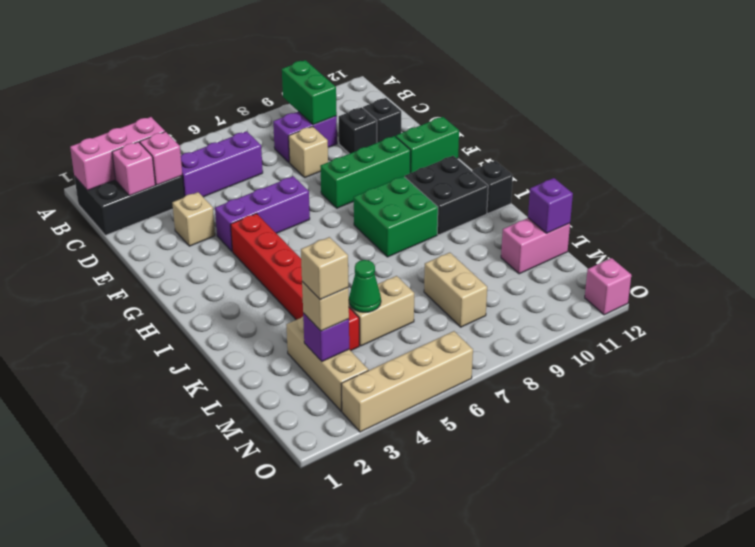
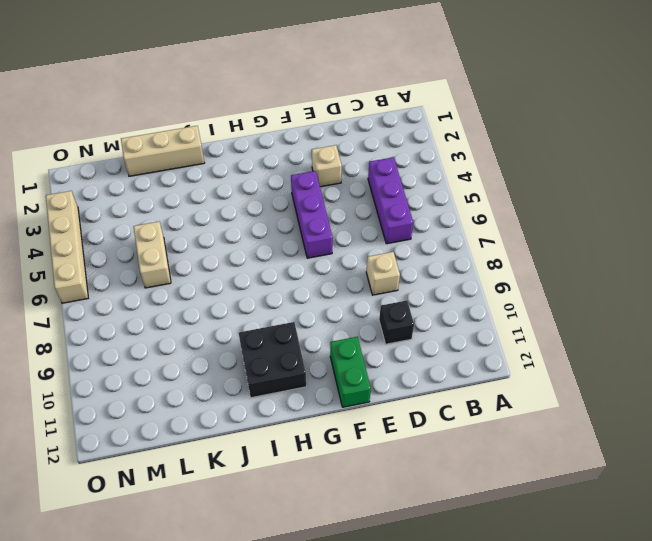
tan brick J1:L1 level 1 -> tan brick L3:N3 level 1
none -> black brick B1:C3 level 1
none -> purple brick C8:C9 level 1
none -> black brick D11 level 1

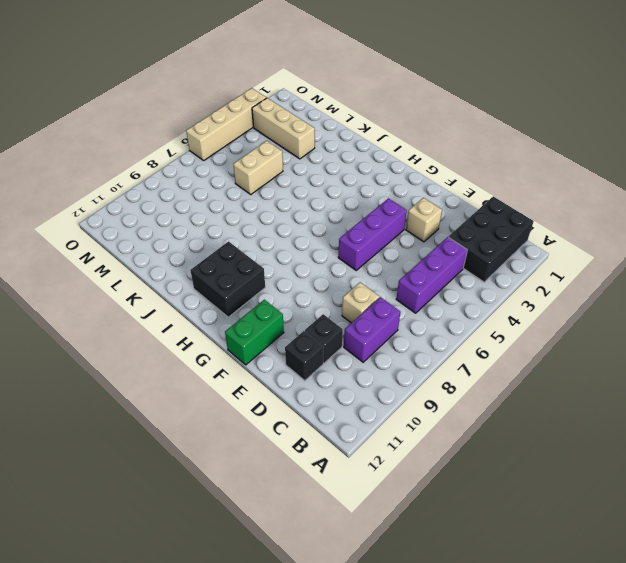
none -> green brick F8:F10 level 1
none -> red brick G4:L4 level 1
none -> green brick H8:I9 level 1

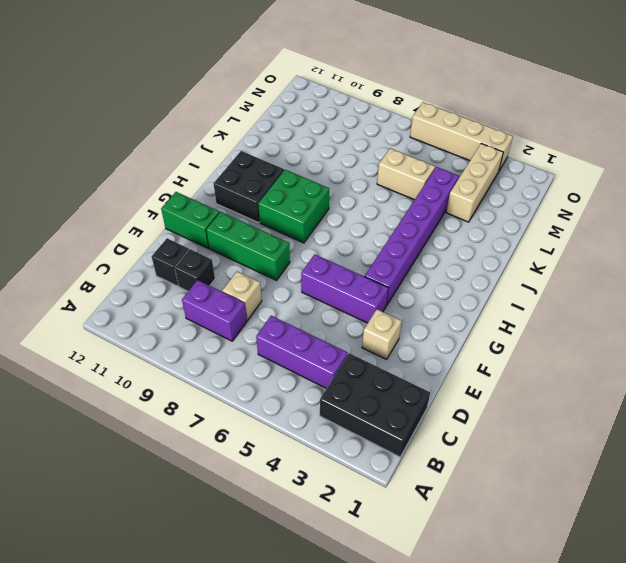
purple brick G4:L4 level 1 -> red brick G4:L4 level 1
none -> black brick I12 level 1
none -> tan brick L8:M8 level 1
none -> pink brick L11:L12 level 1

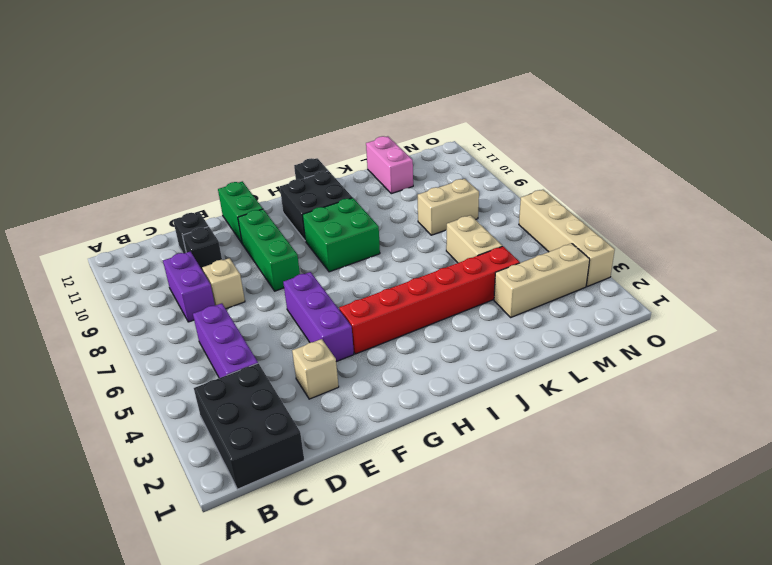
none -> pink brick O12 level 1
none -> pink brick B1:B3 level 2
none -> green brick B9:C9 level 2

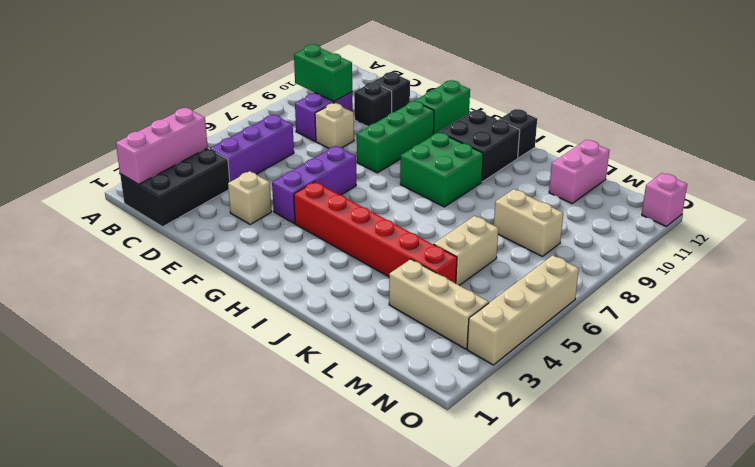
none -> pink brick C2 level 2
none -> pink brick C3 level 2
none -> green cone L5 level 2

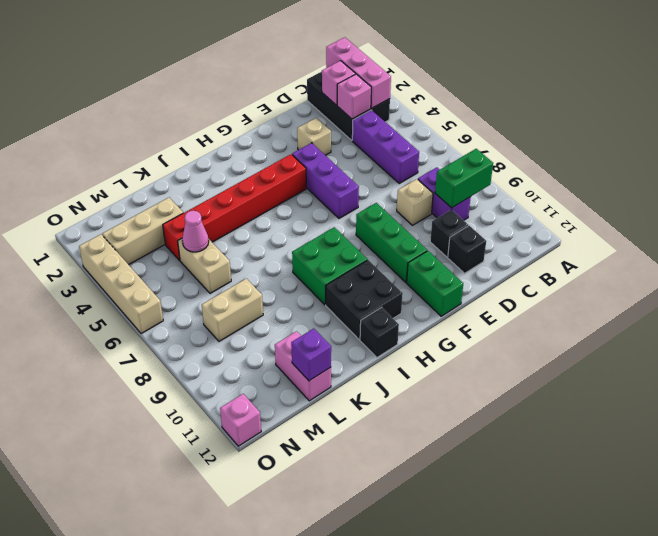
pink cone L5 level 2 -> green cone L5 level 2
none -> purple brick M3 level 2
none -> tan brick M3 level 3
none -> tan brick M3 level 4

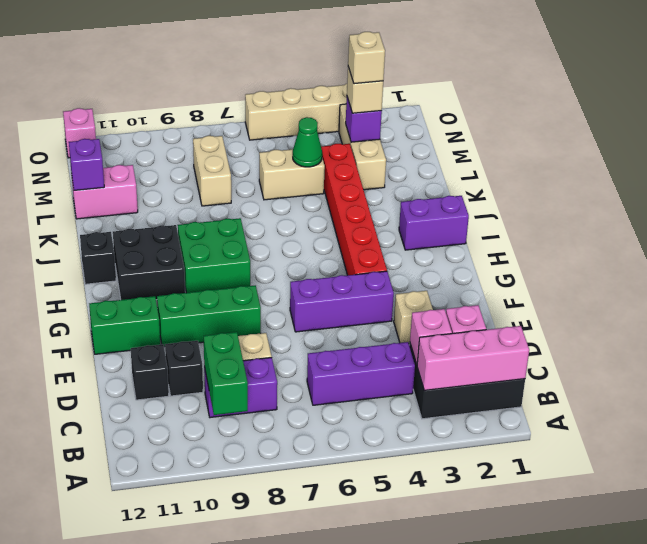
purple brick I1:I2 level 1 -> none

